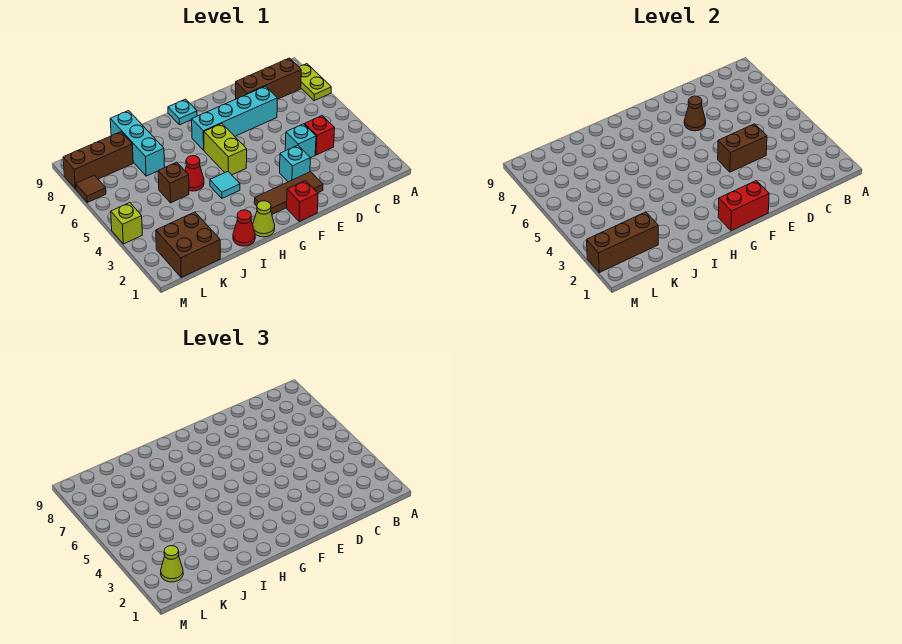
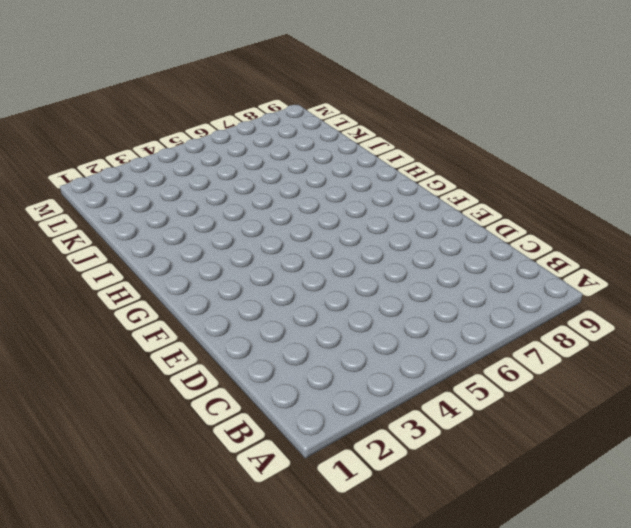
none -> lime plate A7:A8 level 1
none -> brown brick B8:D8 level 1
none -> red brick C4 level 1

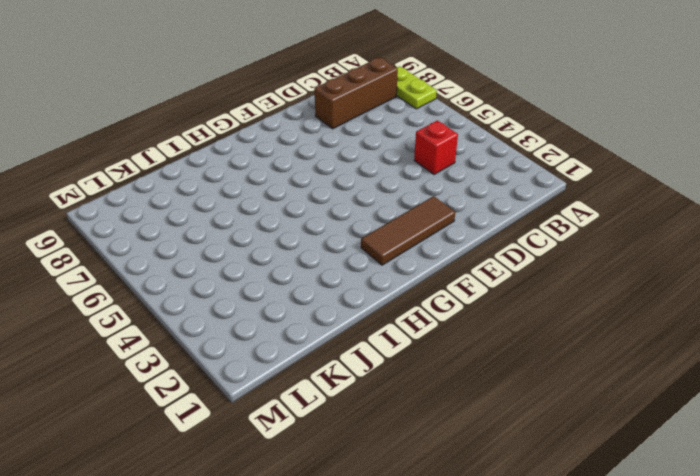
none -> cyan brick D4 level 1
none -> cyan brick D7:G7 level 1
none -> cyan brick E3 level 1

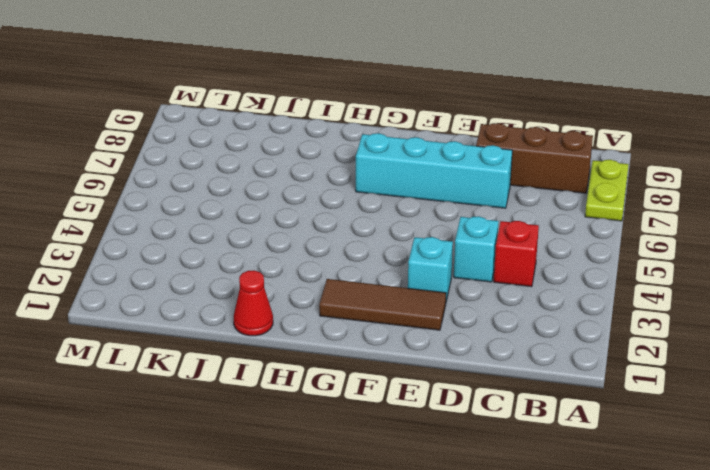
none -> red brick F1 level 1
none -> lime brick G5:G6 level 1
none -> cyan plate G9 level 1

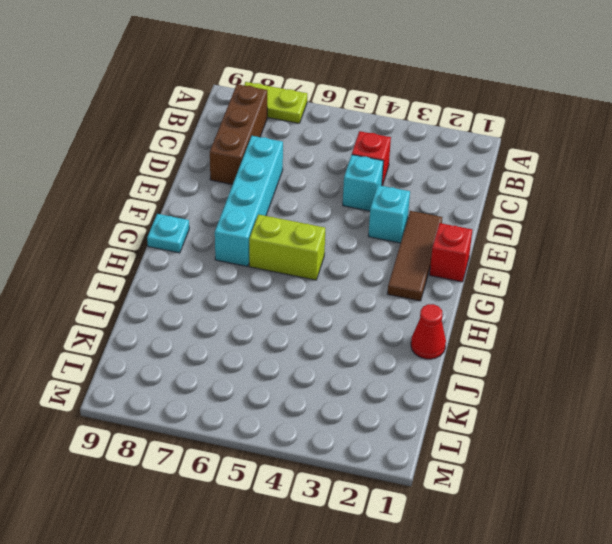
none -> lime cone H1 level 1
none -> cyan tile H4 level 1
none -> red cone I5 level 1

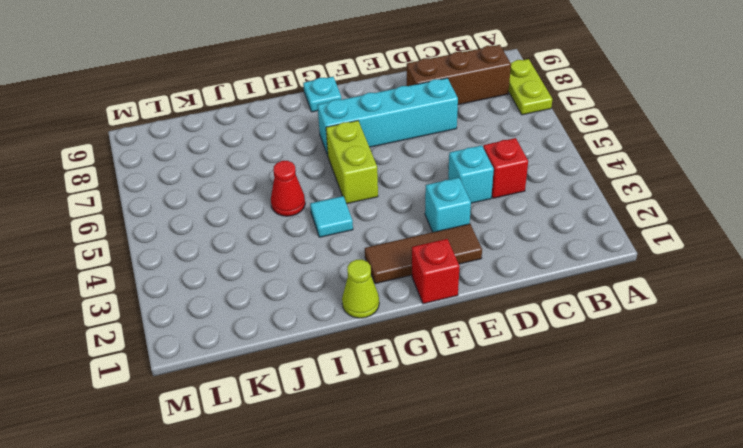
none -> red cone I1 level 1
none -> brown brick J5 level 1
none -> cyan brick J7:J9 level 1

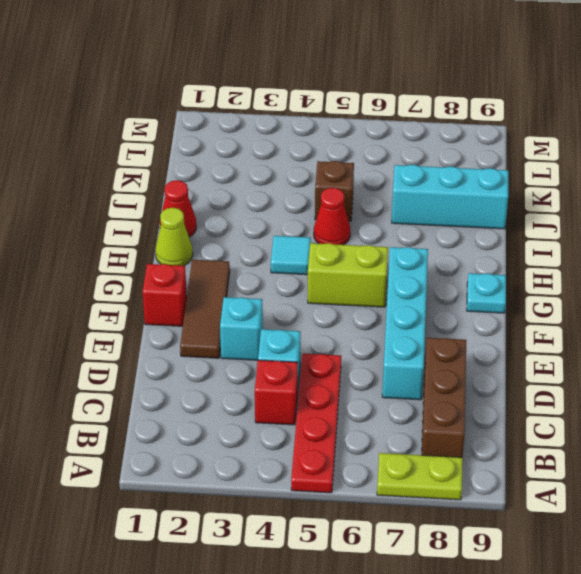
red plate A5:D5 level 1 -> none
none -> brown brick K1:L2 level 1
none -> brown brick K8:M8 level 1
none -> lime brick M4 level 1

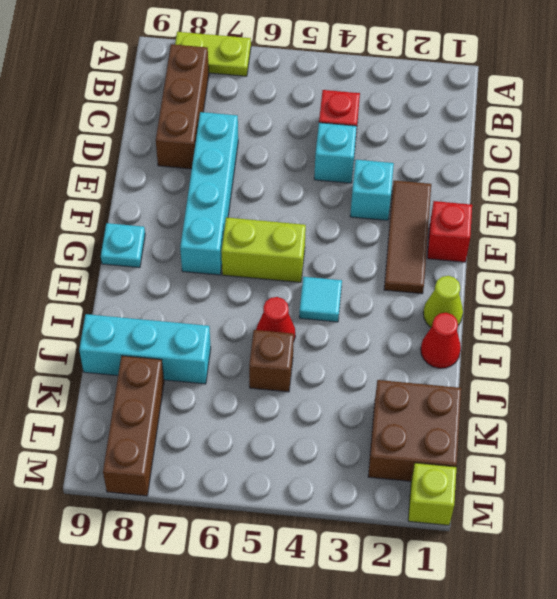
lime brick M1 level 1 -> lime brick M4 level 1
none -> brown tile M7 level 1
none -> brown brick D4:E4 level 2
none -> brown cone E7 level 2

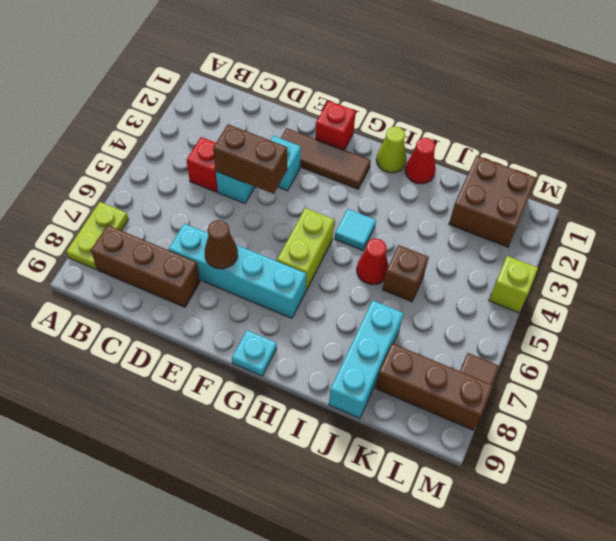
none -> red brick F1:G1 level 2
none -> brown brick K2:M2 level 2
none -> lime cone L2 level 3

